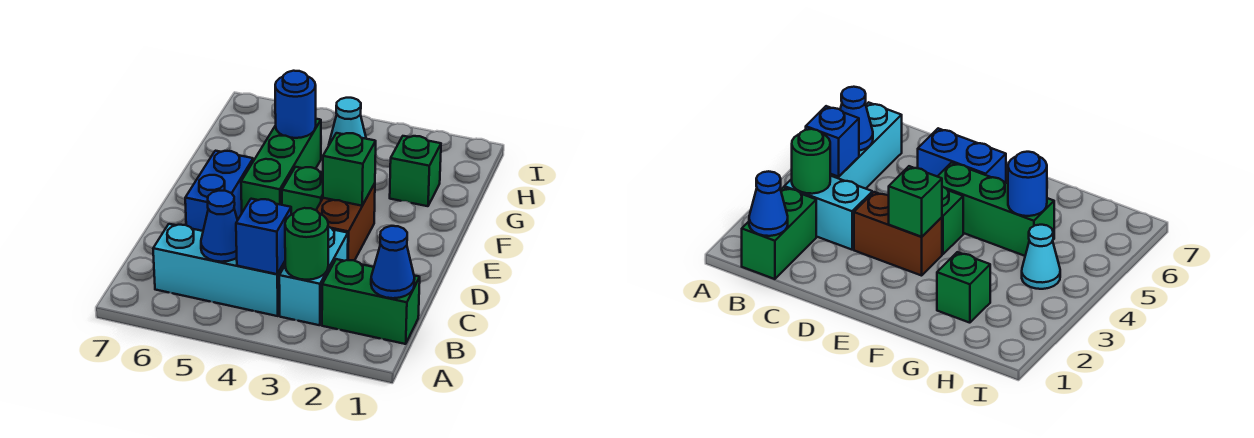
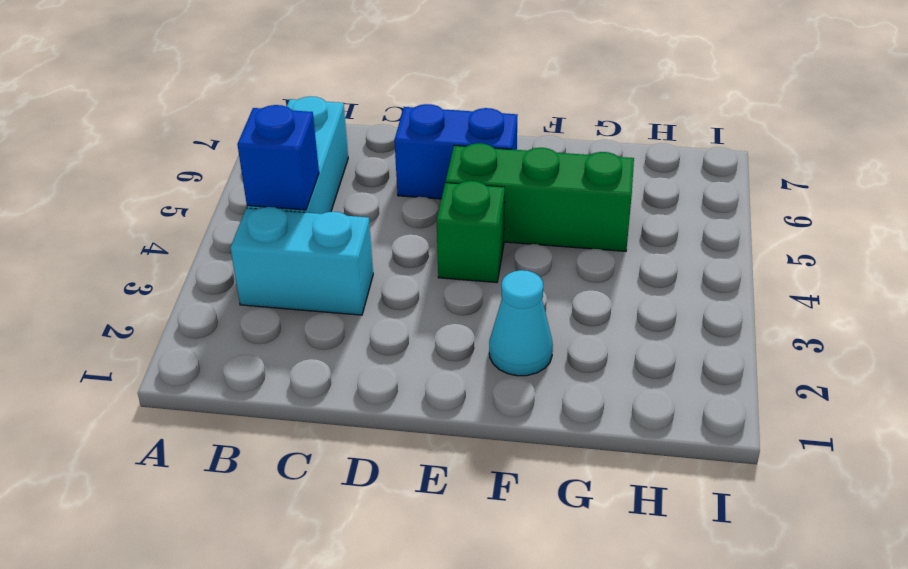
cyan cone F2 level 1 -> cyan cone H4 level 1
none -> green brick B1:B2 level 1
none -> brown brick D3:E3 level 1
none -> green brick G2 level 1

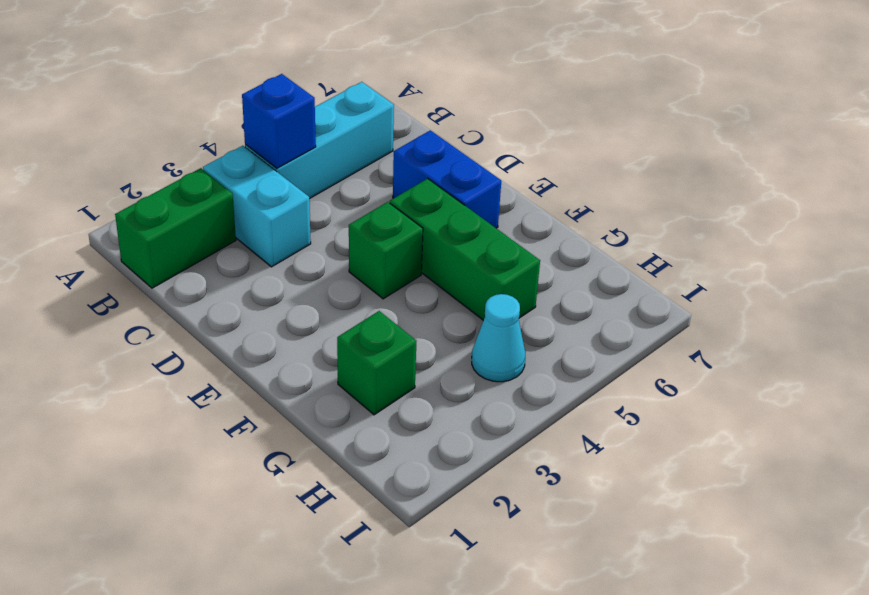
none -> brown brick D3:E3 level 1
none -> blue cone B1 level 2
none -> green round brick B3 level 2

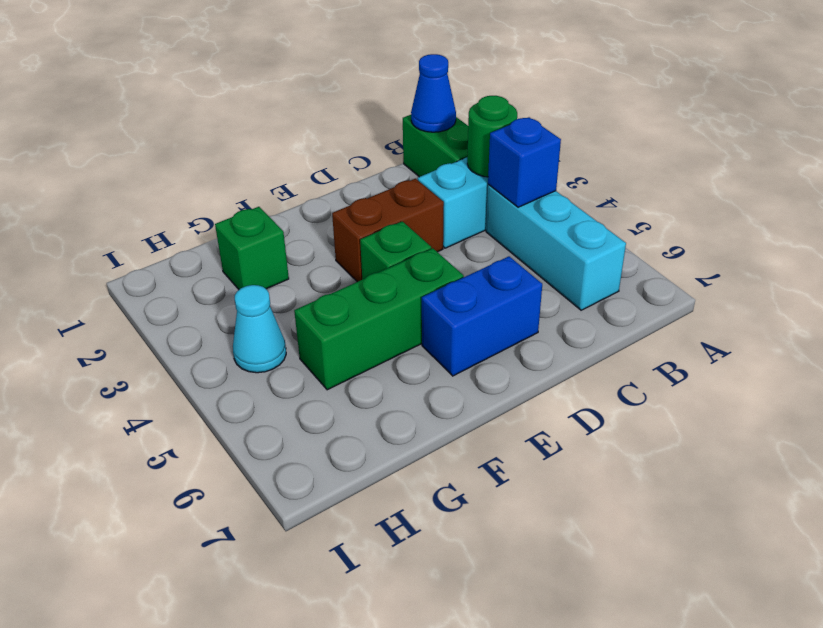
none -> blue cone B5 level 2
none -> green brick E3 level 2
none -> blue round brick G5 level 2

